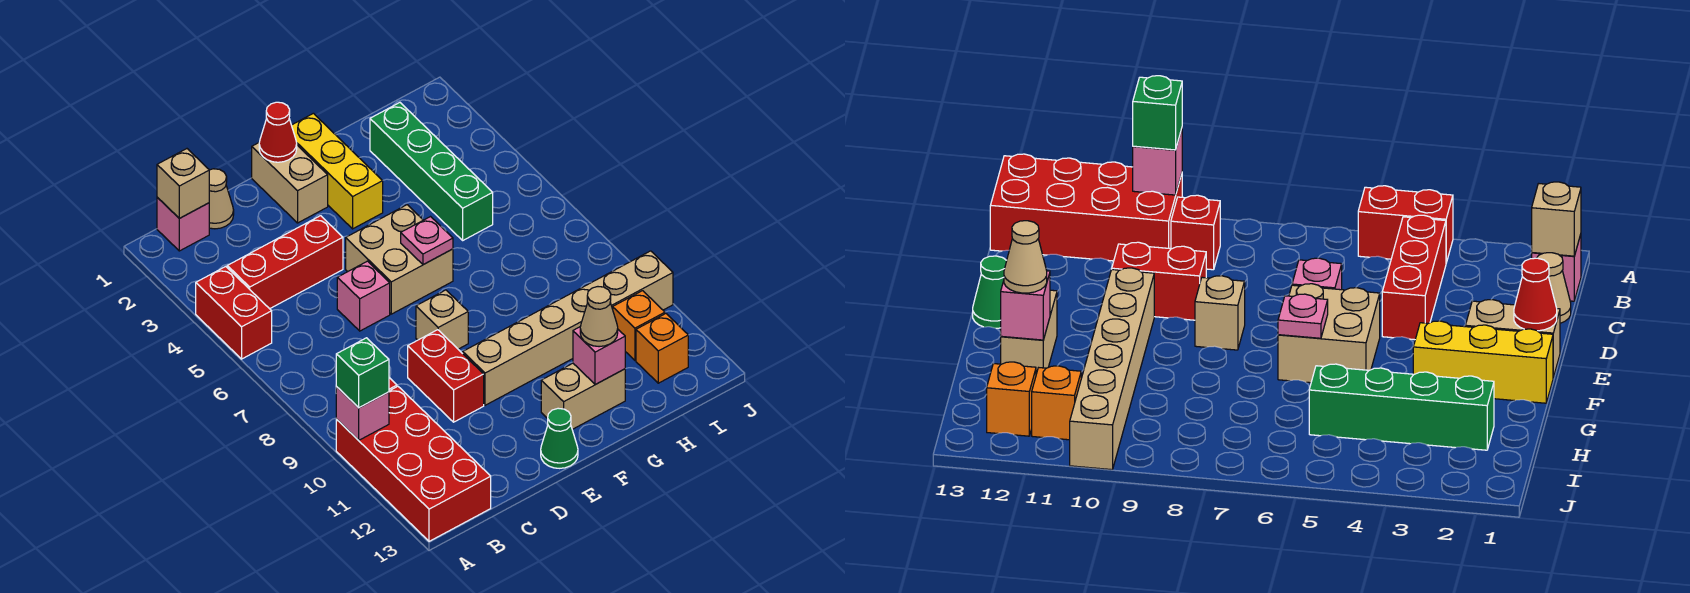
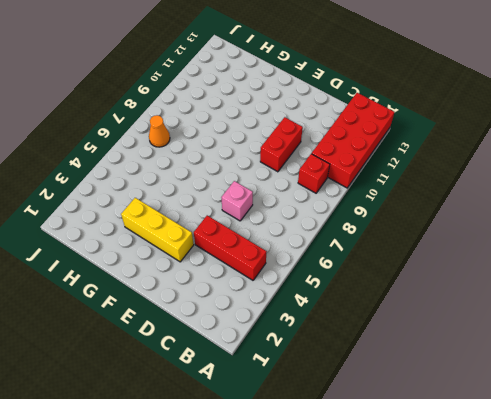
yellow brick E3:G3 level 1 -> yellow brick F1:F3 level 1
orange cone I7 level 1 -> none
none -> red brick A4:A5 level 1
none -> pink brick B1 level 1
none -> tan cone C1 level 1

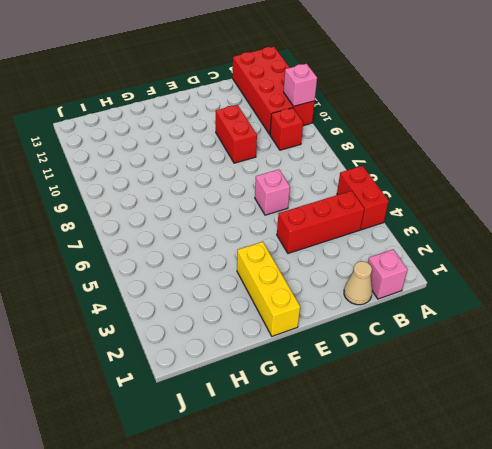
none -> tan brick E1:E2 level 1
none -> tan brick E5:F6 level 1
none -> tan brick E8 level 1

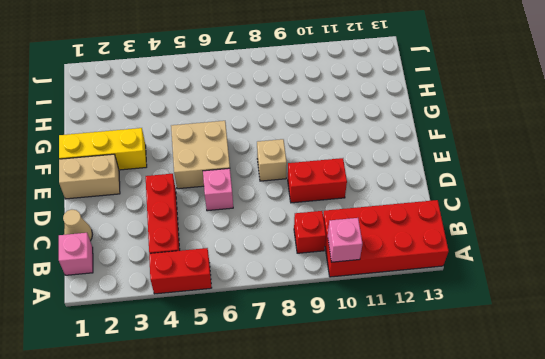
none -> tan brick E10:J10 level 1
none -> green cone E13 level 1
none -> tan brick F12:G12 level 1

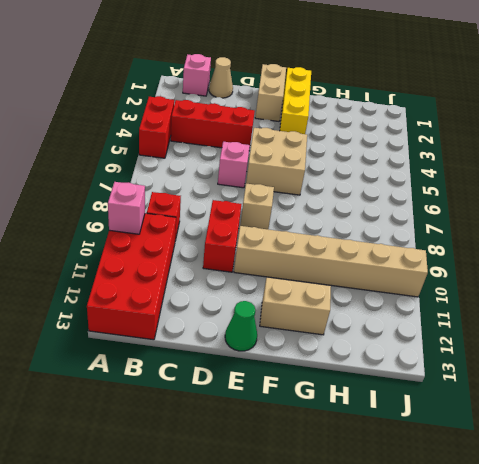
none -> green brick H2:H5 level 1
none -> orange brick I11 level 1
none -> orange brick I12 level 1

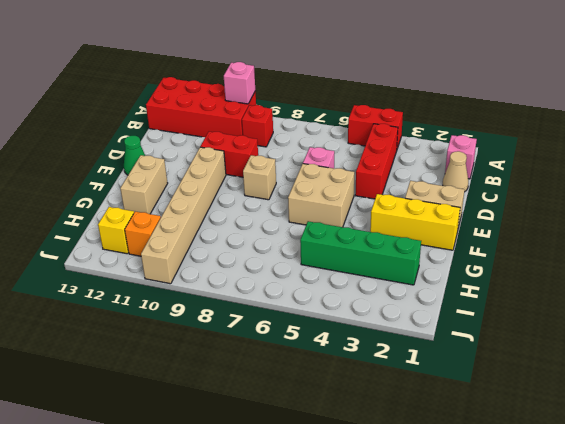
yellow brick I12 level 1 -> orange brick I12 level 1
none -> tan brick B1 level 2
none -> red cone E1 level 2
none -> pink plate F6 level 2

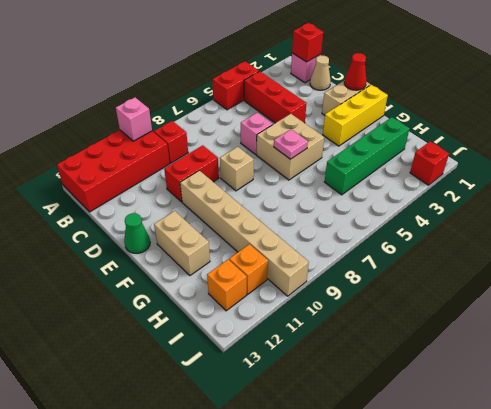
red brick B1 level 2 -> tan brick B1 level 2
red brick J2 level 1 -> none
none -> pink brick G12 level 2
none -> green brick A10 level 3
none -> tan cone G12 level 3

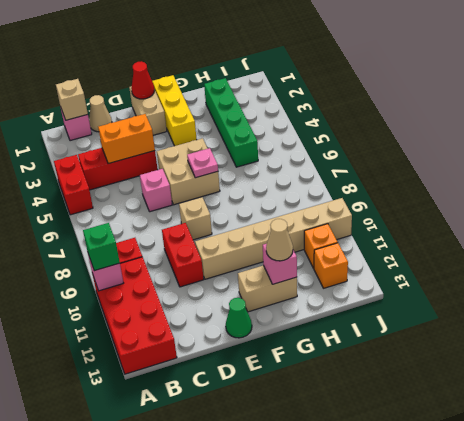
orange brick C4:D4 level 2 -> none

